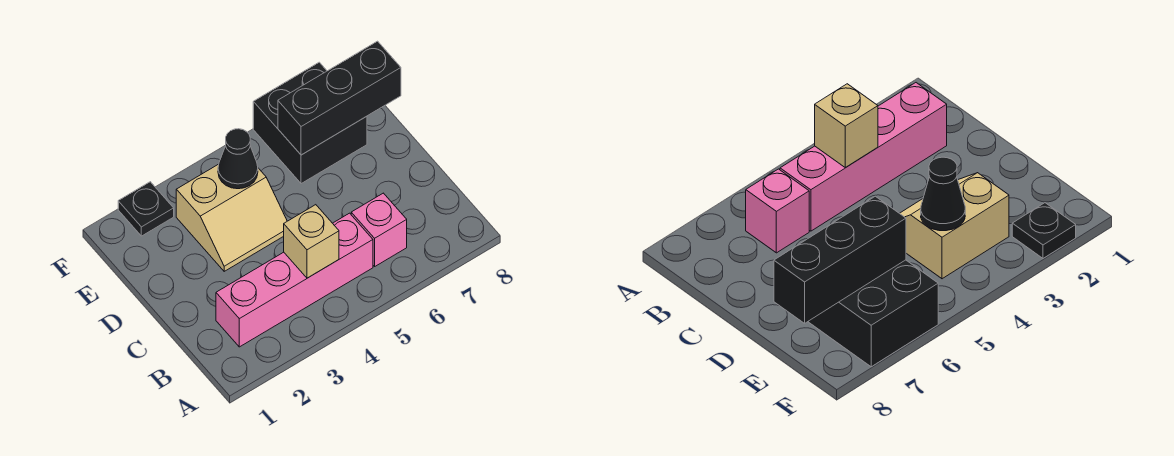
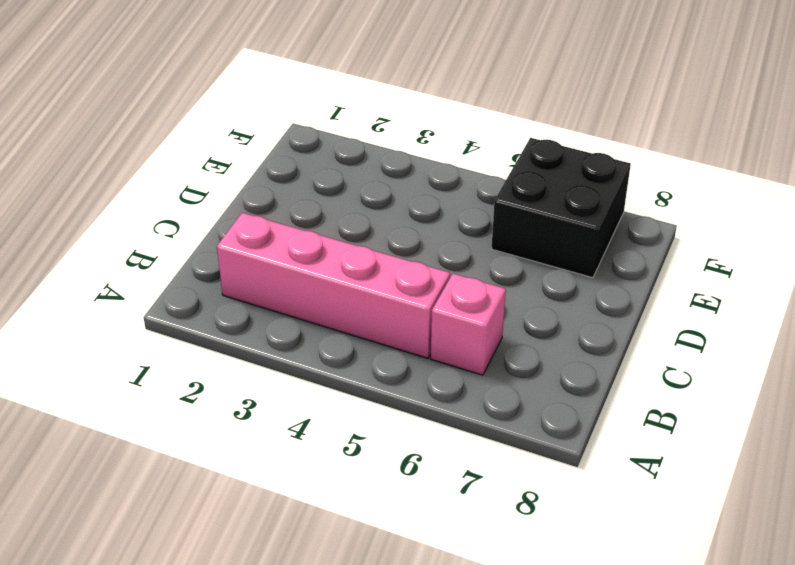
none -> tan slope D3:E4 level 1 top E
none -> black plate F2 level 1

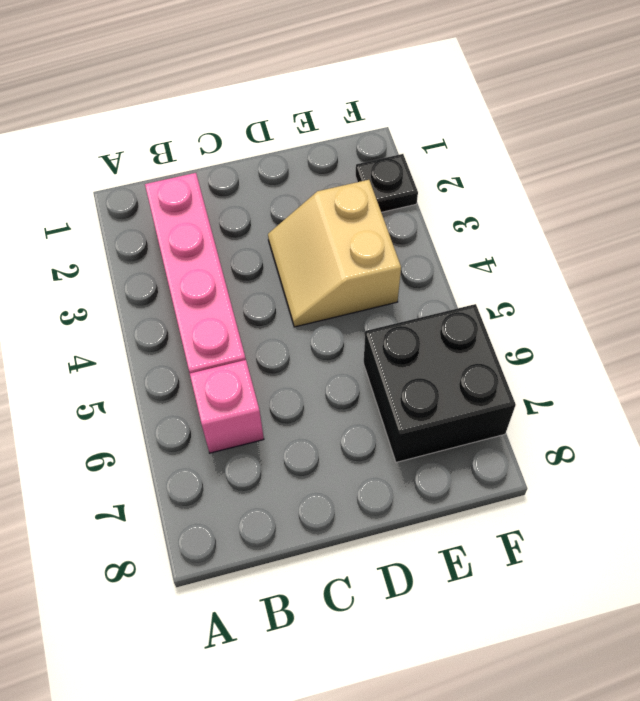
none -> tan brick B4 level 2
none -> black cone E4 level 2

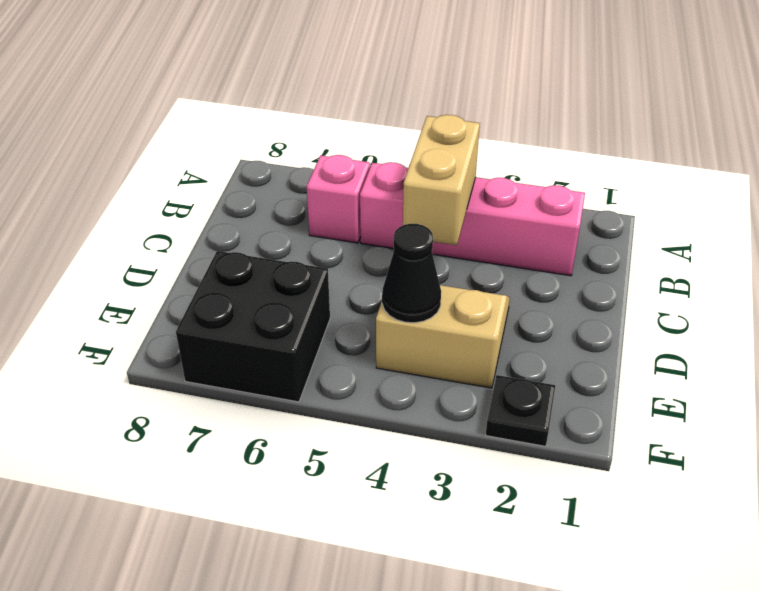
tan brick B4:C4 level 2 -> tan brick B4 level 2
none -> black brick E6:E8 level 2

